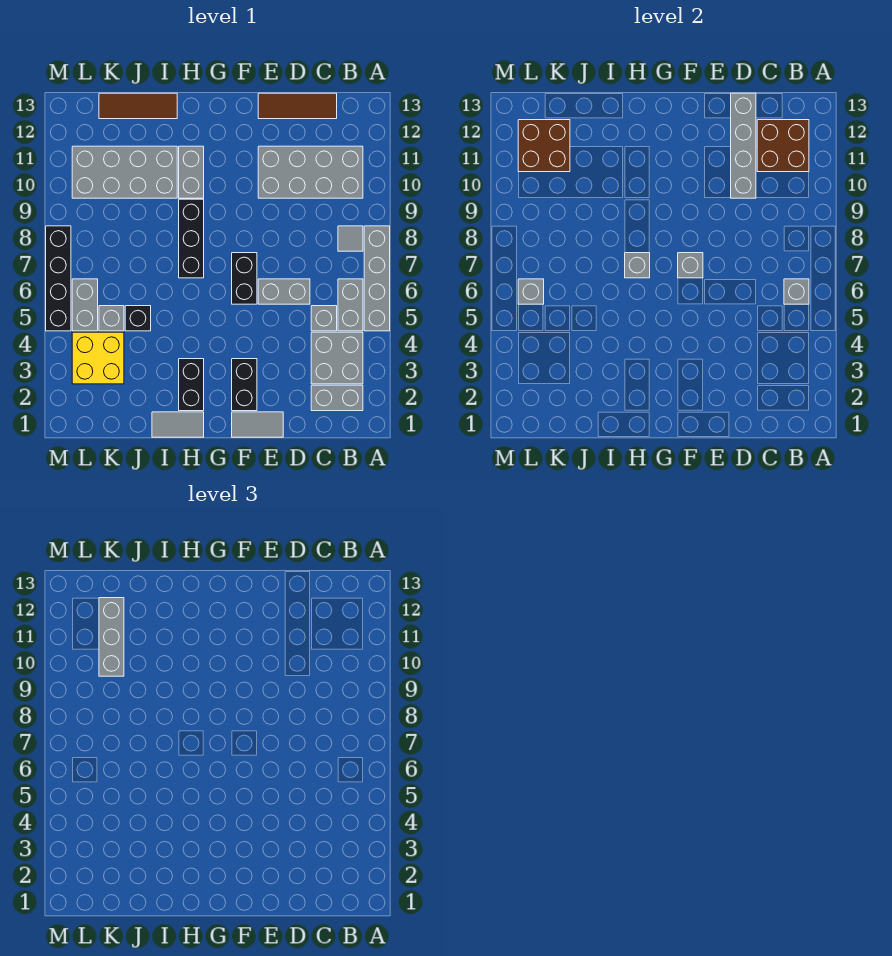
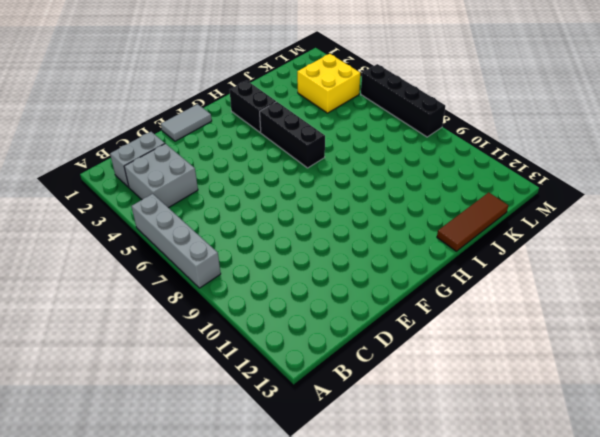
black brick H4:H6 level 1 -> black brick H7:H9 level 1
none -> grey brick B5:B6 level 1
none -> grey tile B8 level 1
none -> grey brick B10:E11 level 1
none -> grey brick C5 level 1

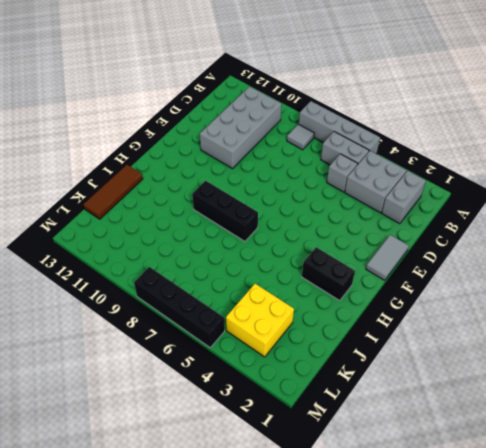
none -> brown tile C13:E13 level 1
none -> grey brick D6:E6 level 1
none -> black brick F2:F3 level 1
none -> black brick F6:F7 level 1

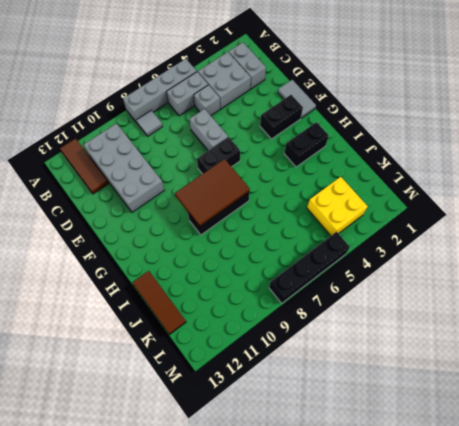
brown tile A12:C12 level 1 -> brown tile C13:E13 level 1
brown tile G7:H9 level 2 -> grey brick H7 level 2
none -> grey tile H1:I1 level 1
none -> grey brick H10:H11 level 1
none -> grey brick I10:L11 level 1
none -> black brick J5 level 1

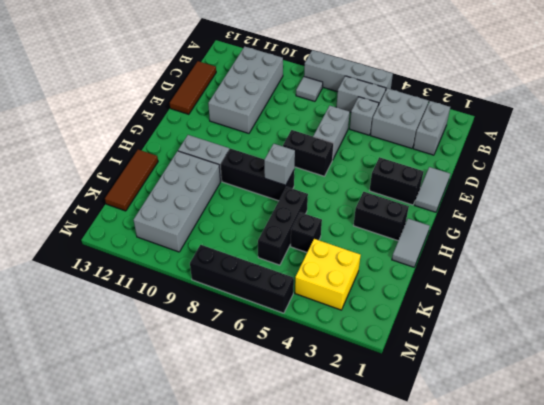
black brick I6:K6 level 1 -> none
none -> grey brick K5 level 1
none -> grey brick L5:L6 level 1
none -> grey brick B6 level 2
none -> brown brick B11:C12 level 2

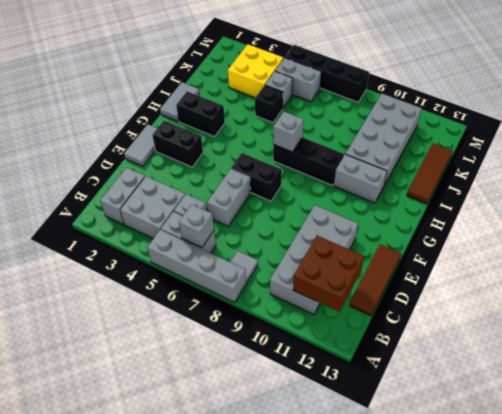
none -> grey brick D10:D13 level 2
none -> grey brick F7 level 2
none -> brown brick K11:L12 level 2
none -> grey brick L6 level 2

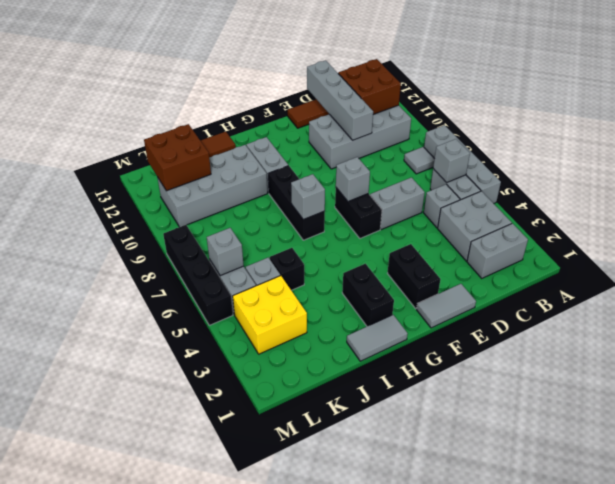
none -> grey brick K10:K12 level 3

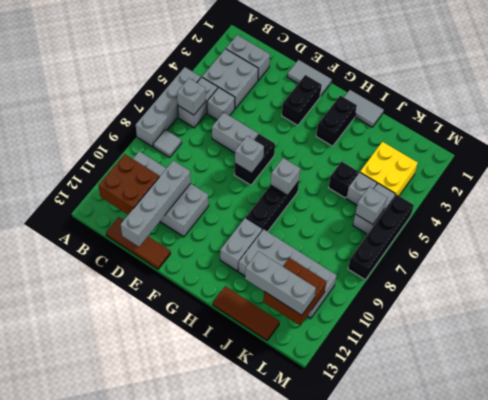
grey brick J12:L12 level 3 -> grey brick K10:K12 level 3

